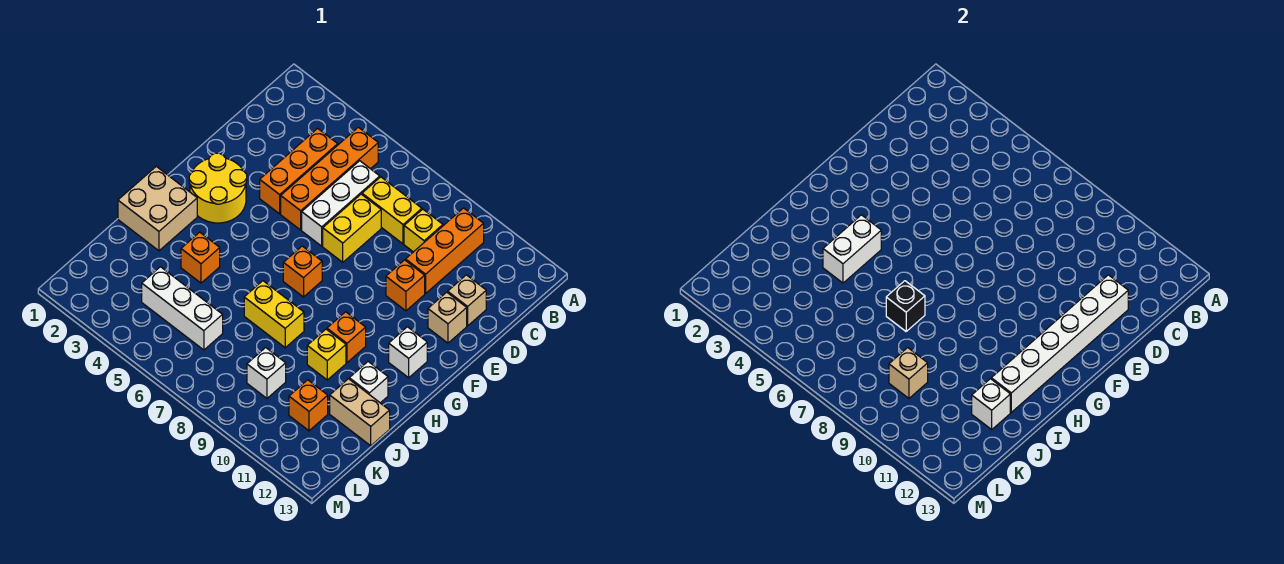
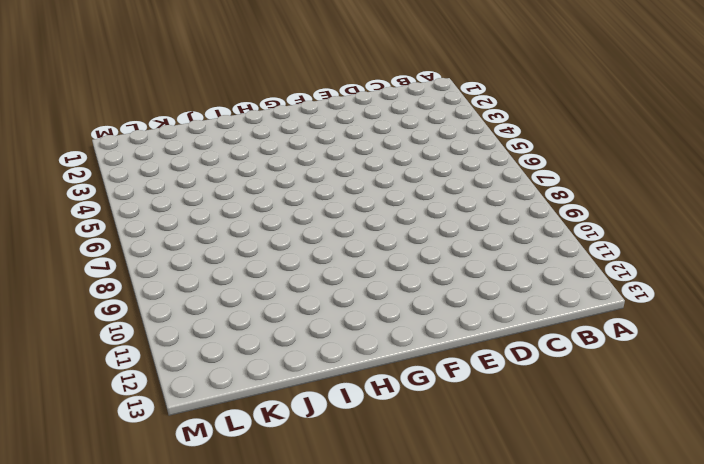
none -> orange brick B5:E5 level 1
none -> orange brick B10:D10 level 1
none -> orange brick C4:E4 level 1

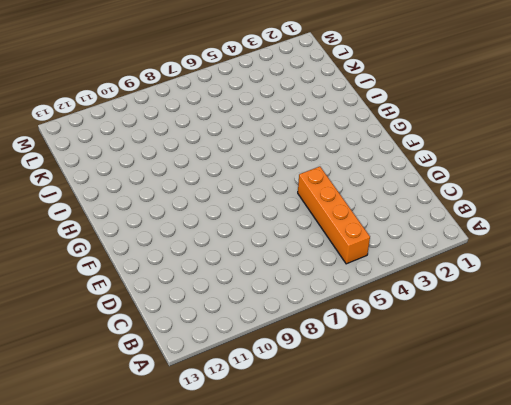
none -> orange brick B10:D10 level 1
none -> orange brick C4:E4 level 1
none -> white brick C6:E6 level 1

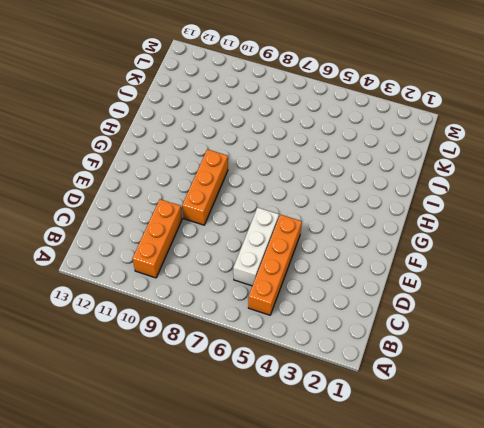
orange brick E9:G9 level 1 -> orange brick C4:E4 level 1
none -> yellow brick C7:C8 level 1
none -> yellow brick C9 level 1
none -> yellow brick D7:E7 level 1

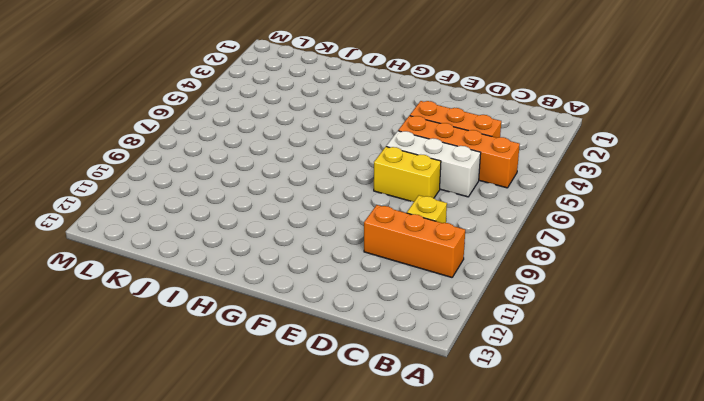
none -> yellow brick C7:C8 level 1
none -> tan brick D12 level 1
none -> orange brick E10 level 1

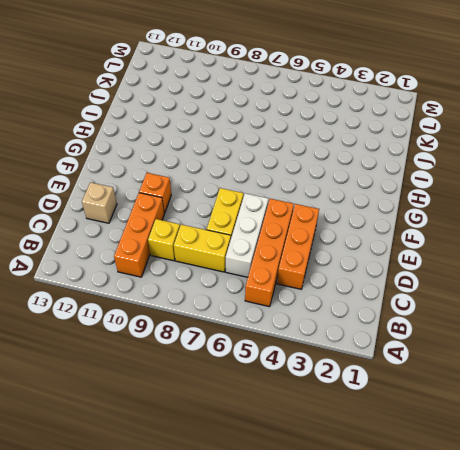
none -> tan brick E12 level 1
none -> yellow round brick F2:G3 level 1
none -> orange brick G7 level 1

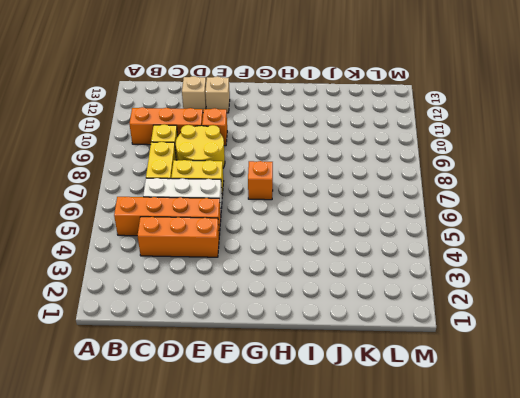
yellow round brick D8:E9 level 1 -> yellow round brick F2:G3 level 1
none -> white brick G12 level 1
none -> tan brick H1:I2 level 1
none -> orange brick H10 level 1

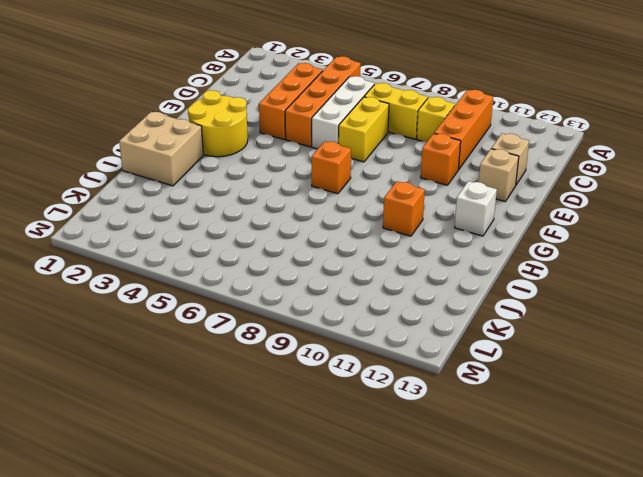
none -> orange brick I4 level 1
none -> yellow brick I7:I8 level 1
none -> yellow brick I10 level 1

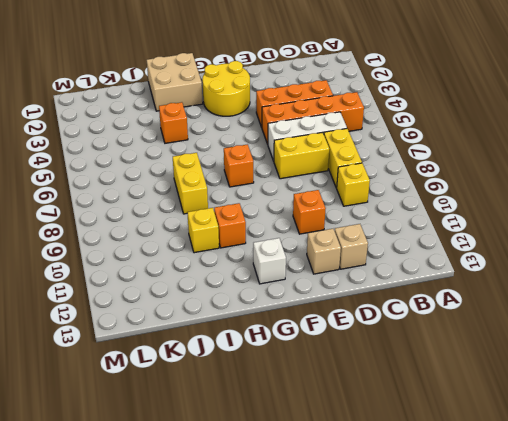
none -> orange brick B10:D10 level 1
none -> white brick I12 level 1
none -> tan brick J12:J13 level 1

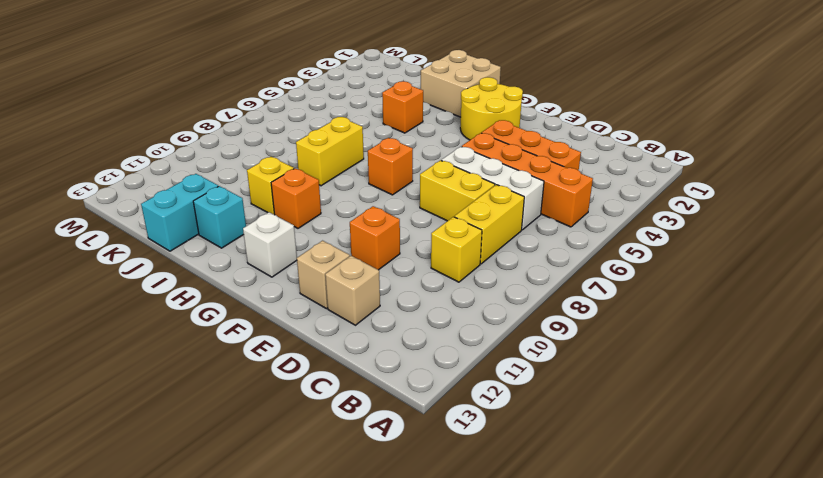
cyan brick I12 level 1 -> white brick I12 level 1
cyan brick J12:J13 level 1 -> tan brick J12:J13 level 1
none -> orange brick B10:D10 level 1
none -> white brick K4:K6 level 1
none -> white brick K9 level 1

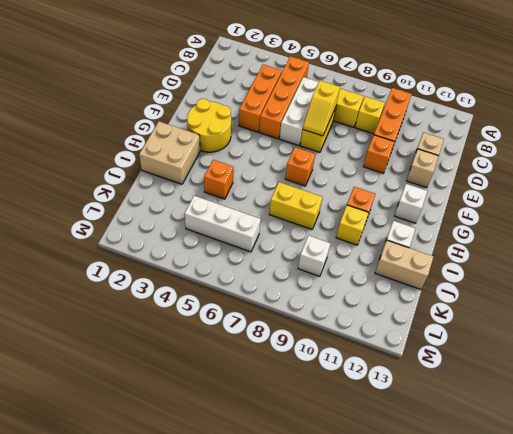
yellow slope D7:E7 level 2 top D -> none
none -> orange brick K11 level 1
none -> white brick D12:I12 level 2
none -> white brick H4:I4 level 2

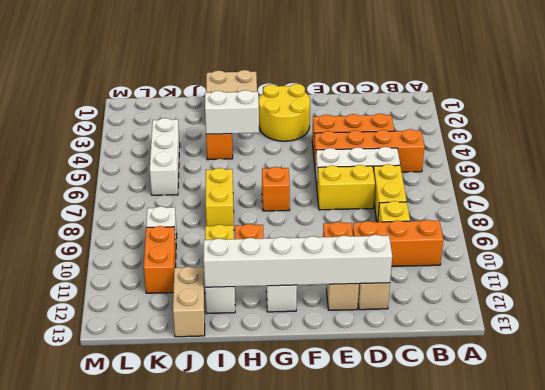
orange brick K10:K11 level 1 -> orange brick K11 level 1
none -> black brick I7 level 2
none -> white brick J12 level 2
none -> tan brick K9 level 2

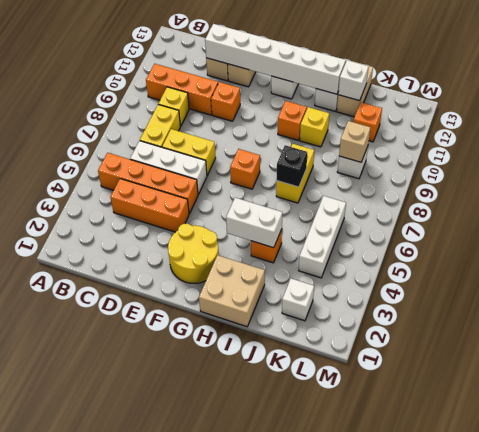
white brick K2 level 1 -> none

